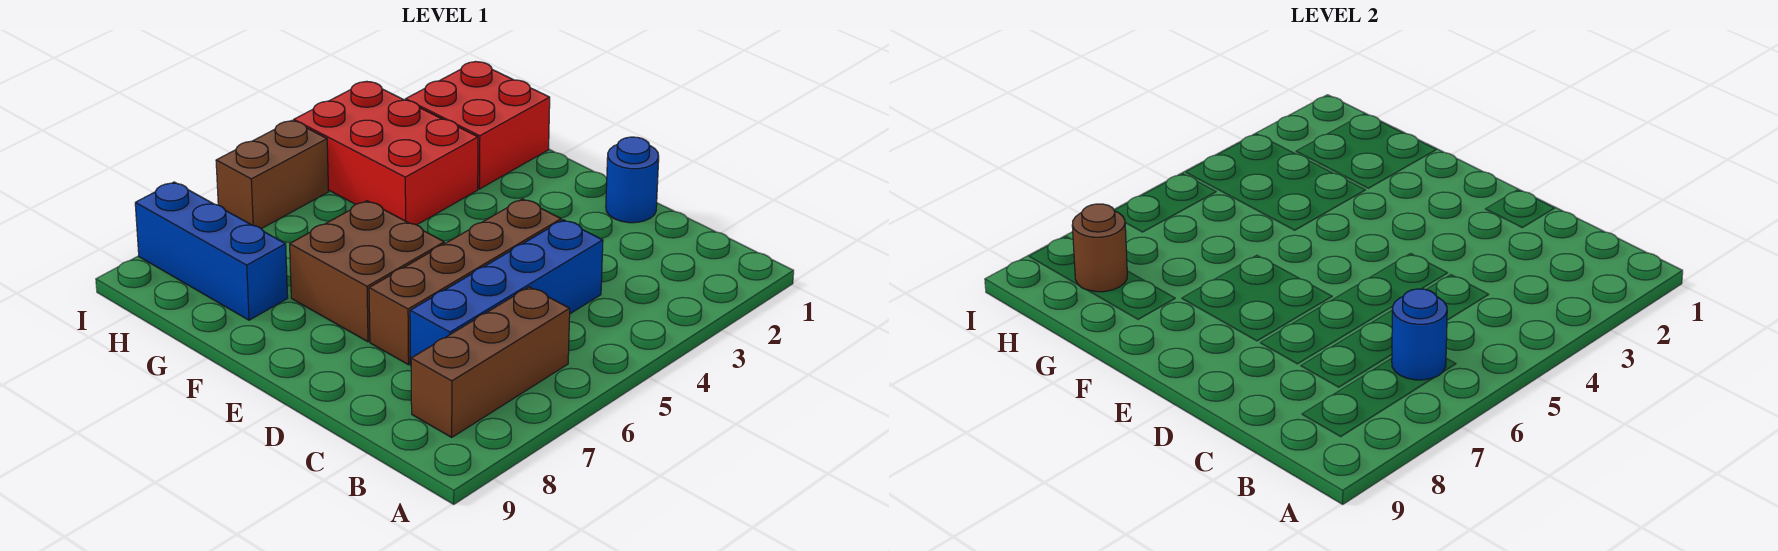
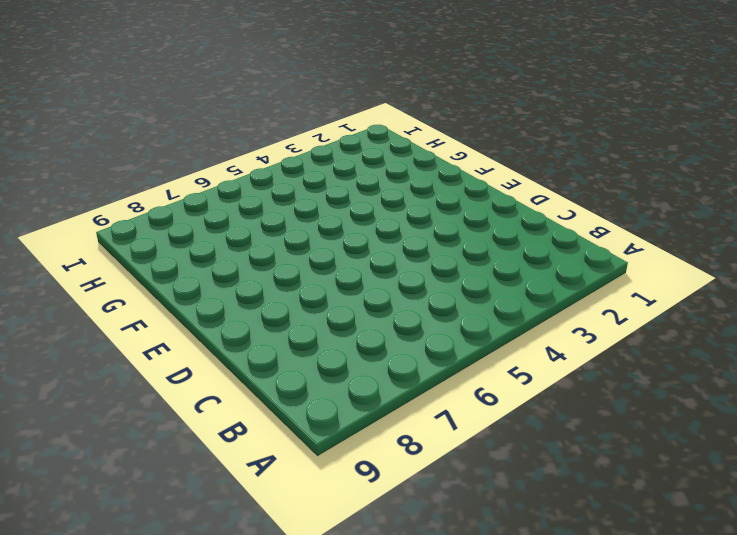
none -> brown brick B6:B8 level 1
none -> blue brick C4:C7 level 1

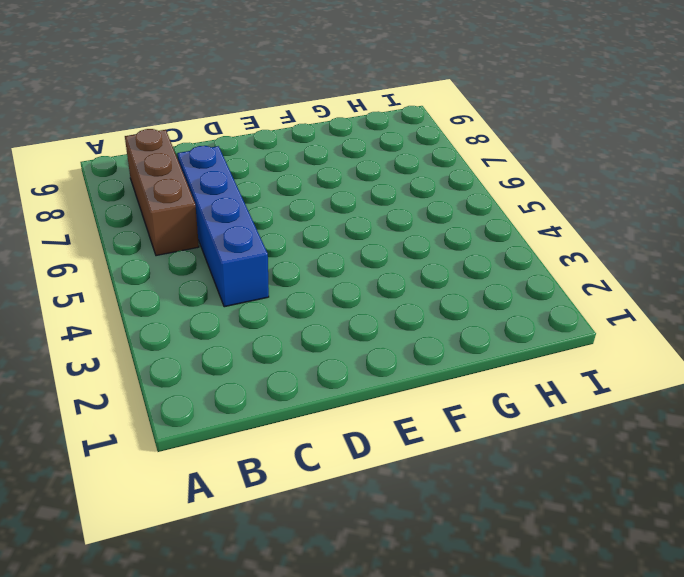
none -> blue round brick D1 level 1
none -> brown brick D4:D7 level 1

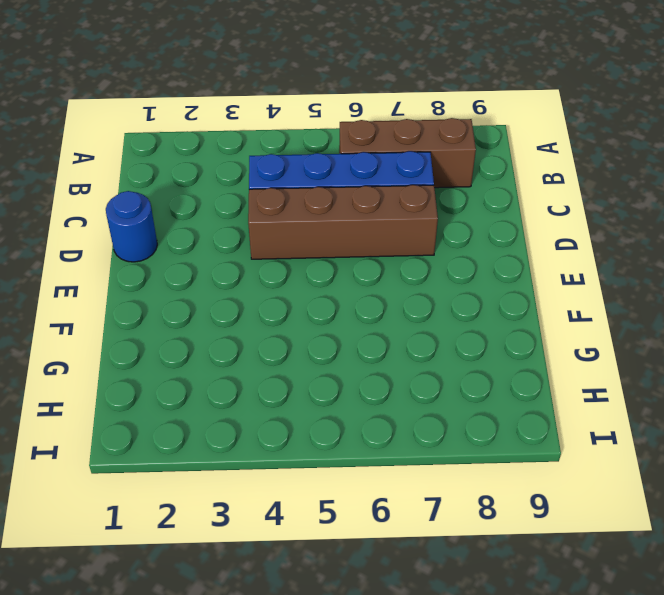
none -> brown brick E6:F7 level 1
none -> red brick G1:H2 level 1

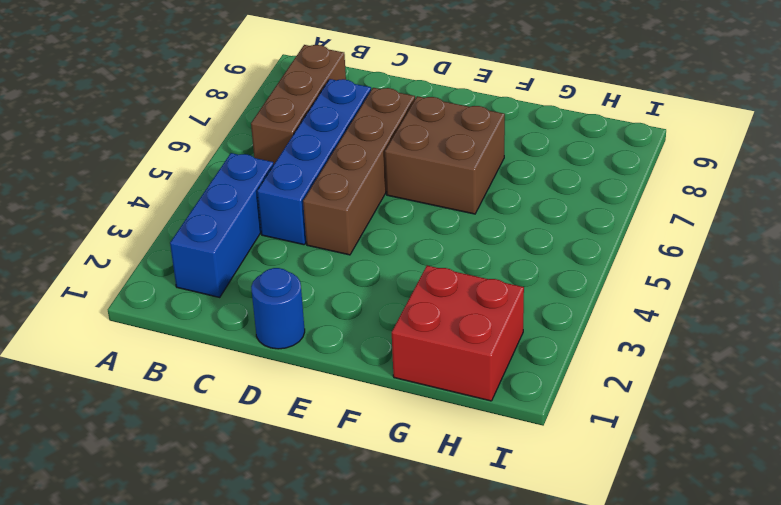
blue brick B2:B4 level 1 -> blue brick G8:I8 level 1
none -> red brick G3:I4 level 1
none -> brown brick I5:I6 level 1

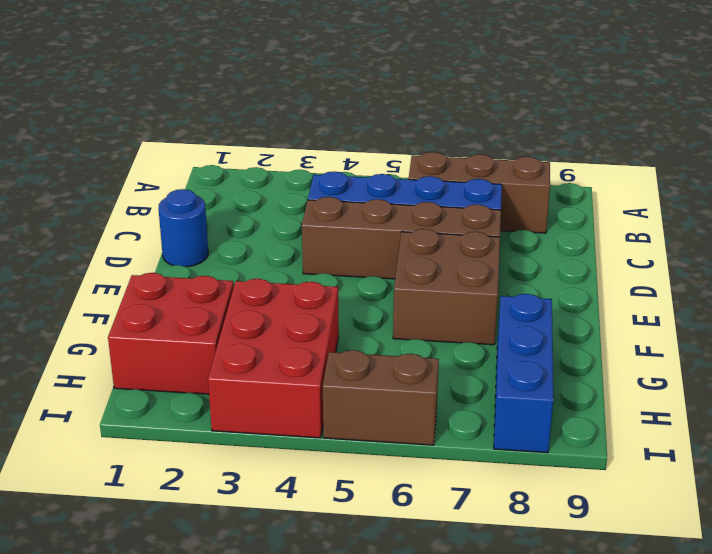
none -> blue round brick B6 level 2
none -> brown round brick H8 level 2

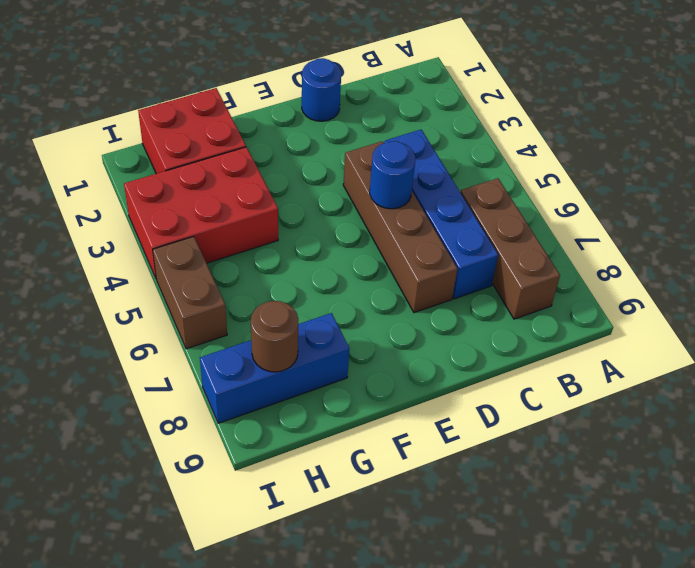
blue round brick D5 level 2 -> blue round brick B6 level 2
none -> brown brick E6:F7 level 1

